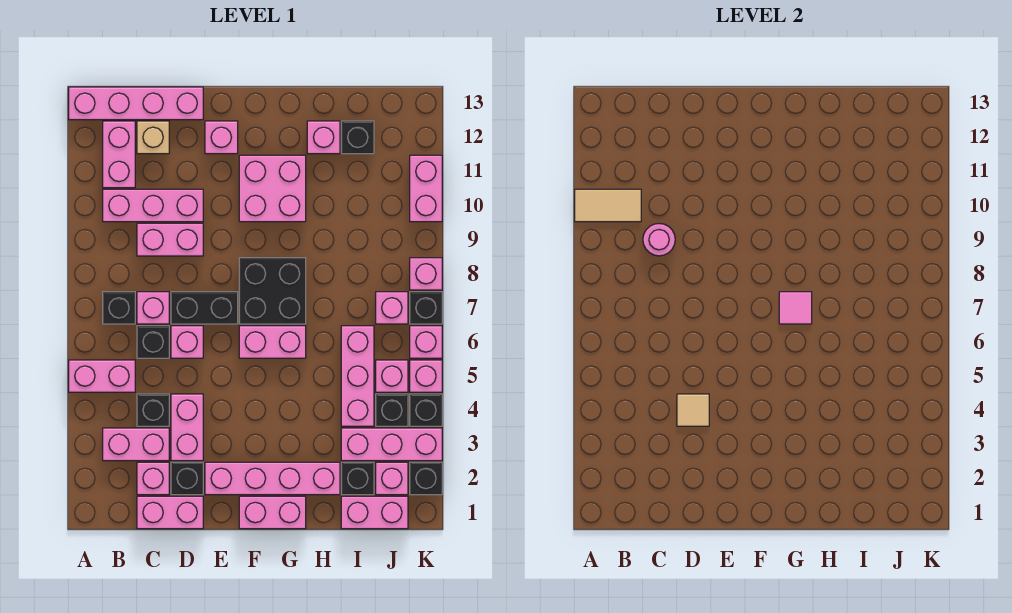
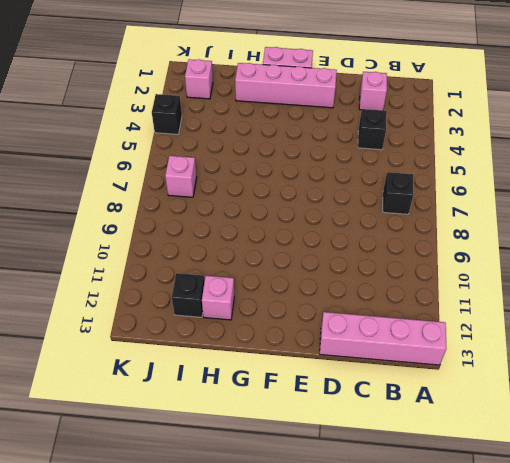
none -> pink brick A5:B5 level 1
none -> pink brick B3:C3 level 1
none -> pink brick B10:D10 level 1
none -> pink brick B11:B12 level 1

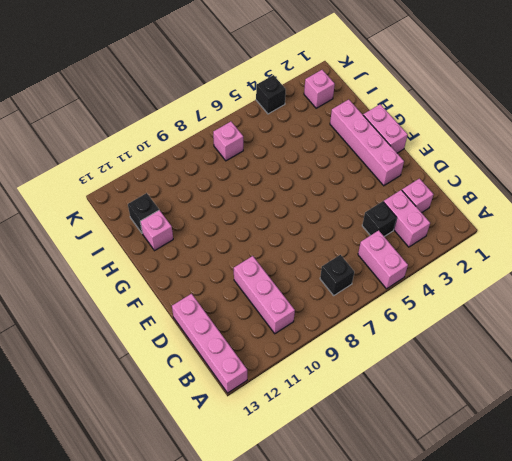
none -> pink brick B11:B12 level 1
none -> pink brick C1:D1 level 1
none -> black brick C6 level 1
none -> pink brick C7 level 1

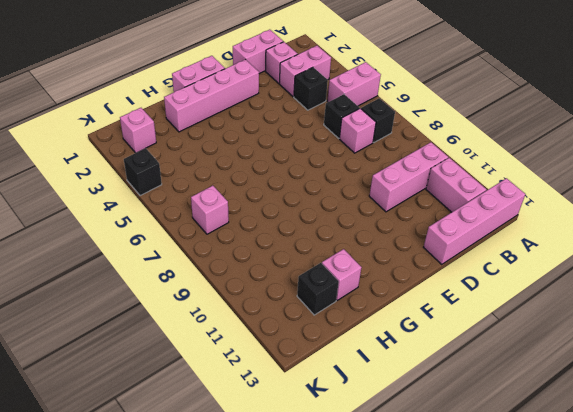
none -> pink brick C9:D9 level 1
none -> tan brick C12 level 1
none -> black brick D2 level 1
none -> pink brick D3:D4 level 1

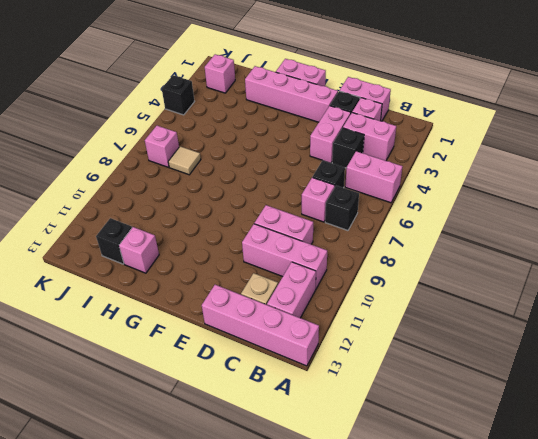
tan tile I7 level 1 -> tan tile D4 level 2
none -> pink brick D6 level 1
none -> black brick D7:E7 level 1
none -> pink brick E12 level 1
none -> pink brick F6:G6 level 1

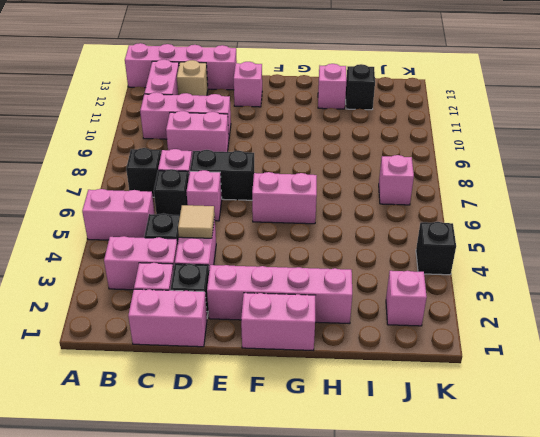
none -> black brick F7:G8 level 1
none -> pink brick F10:G11 level 1
none -> pink brick I1:J1 level 1
none -> black brick I2 level 1

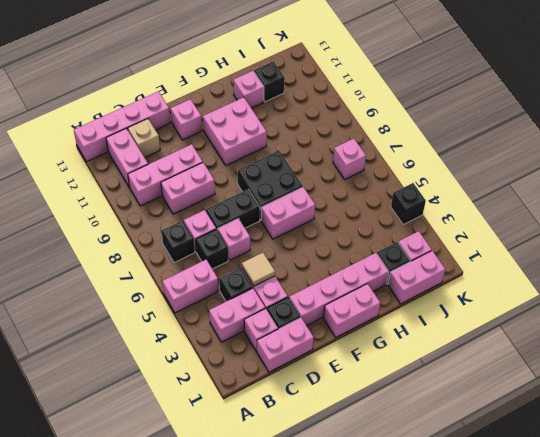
none -> pink brick I3:K3 level 1
none -> pink brick I4:I6 level 1
none -> black brick J4 level 1
none -> pink brick J5 level 1

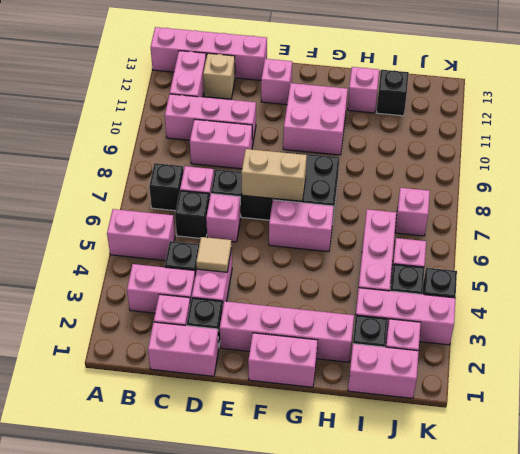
tan brick E7:F7 level 2 -> none
none -> black brick K2 level 1
none -> pink brick K5 level 1
none -> pink brick K6 level 1
none -> black brick K7 level 1

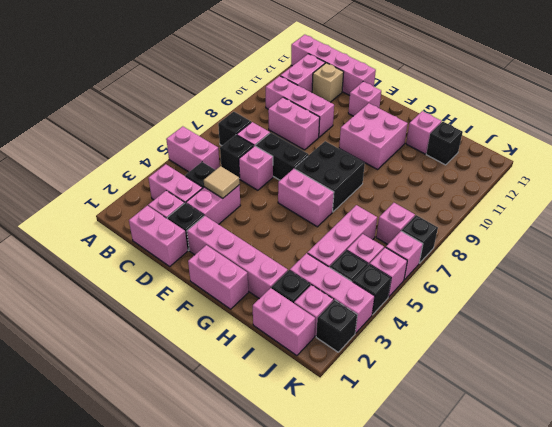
none -> pink brick K8 level 1
none -> pink brick K10:K11 level 1
none -> tan tile A10:B10 level 2
none -> pink round brick C9 level 2

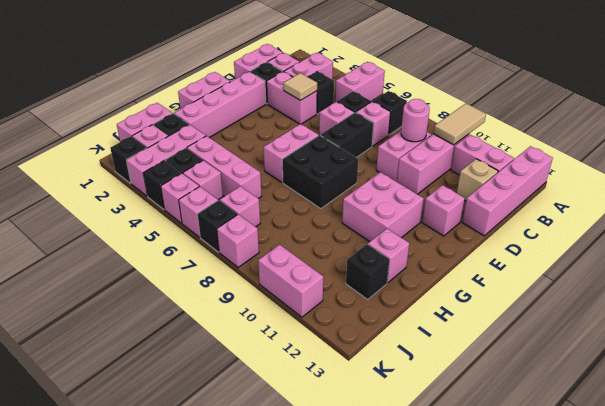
none -> pink tile G7 level 2

